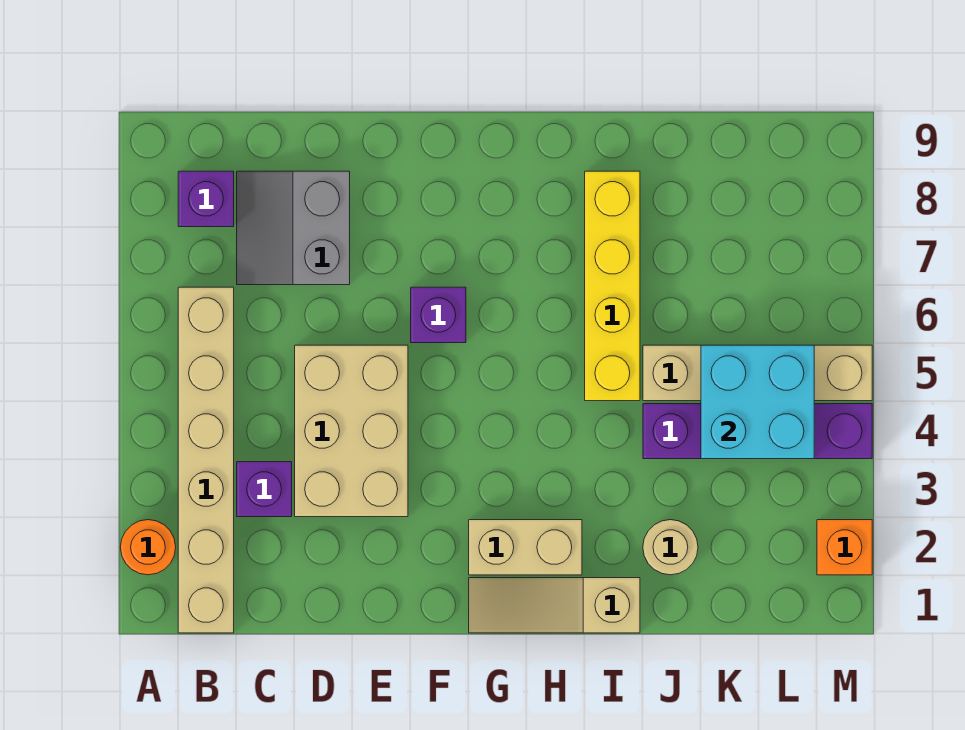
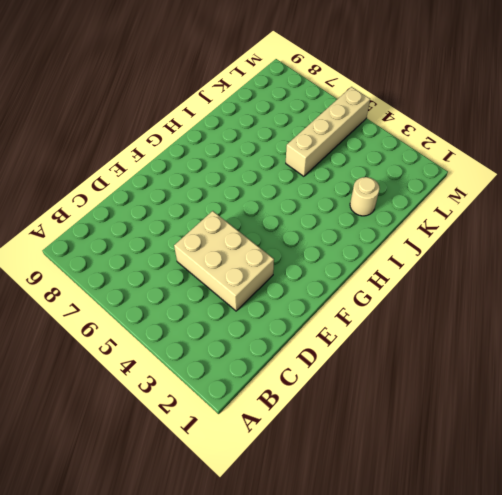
none -> orange round brick A2 level 1
none -> tan brick B1:B6 level 1
none -> purple brick B8 level 1

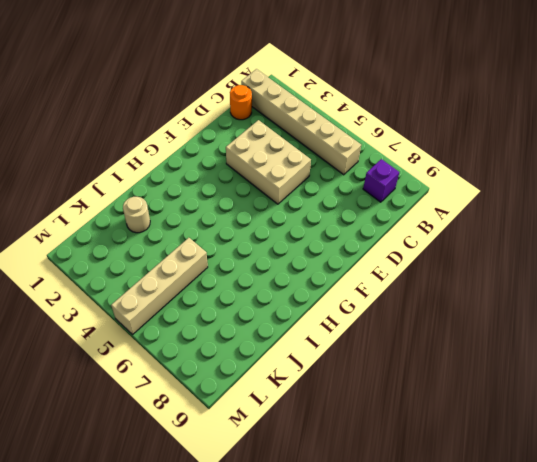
orange round brick C1 level 1 -> orange round brick A2 level 1
none -> purple brick C3 level 1
none -> grey slope C7:D8 level 1 top D
none -> purple brick F6 level 1

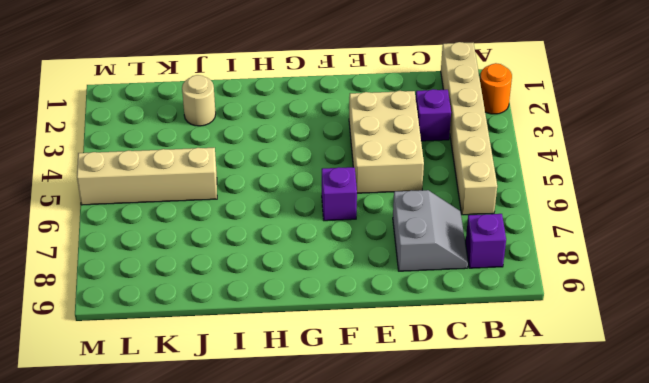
none -> tan slope G1:I1 level 1 top I
none -> tan brick G2:H2 level 1
none -> yellow brick I5:I8 level 1

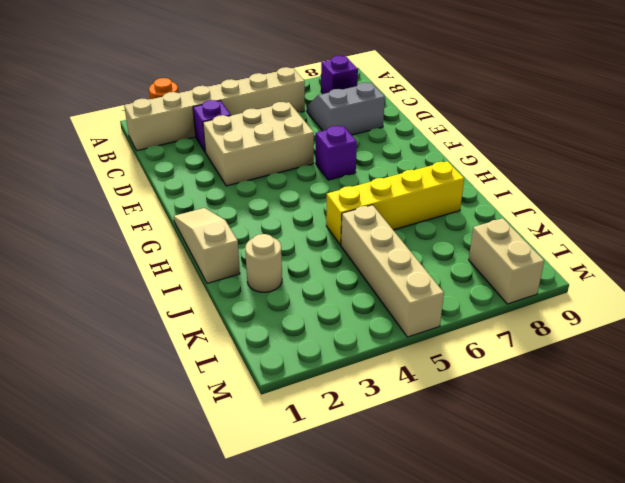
tan brick L8:M8 level 1 -> tan brick G2:H2 level 1
none -> purple brick J4:M4 level 1
none -> orange brick M2 level 1
none -> cyan brick K4:L5 level 2

